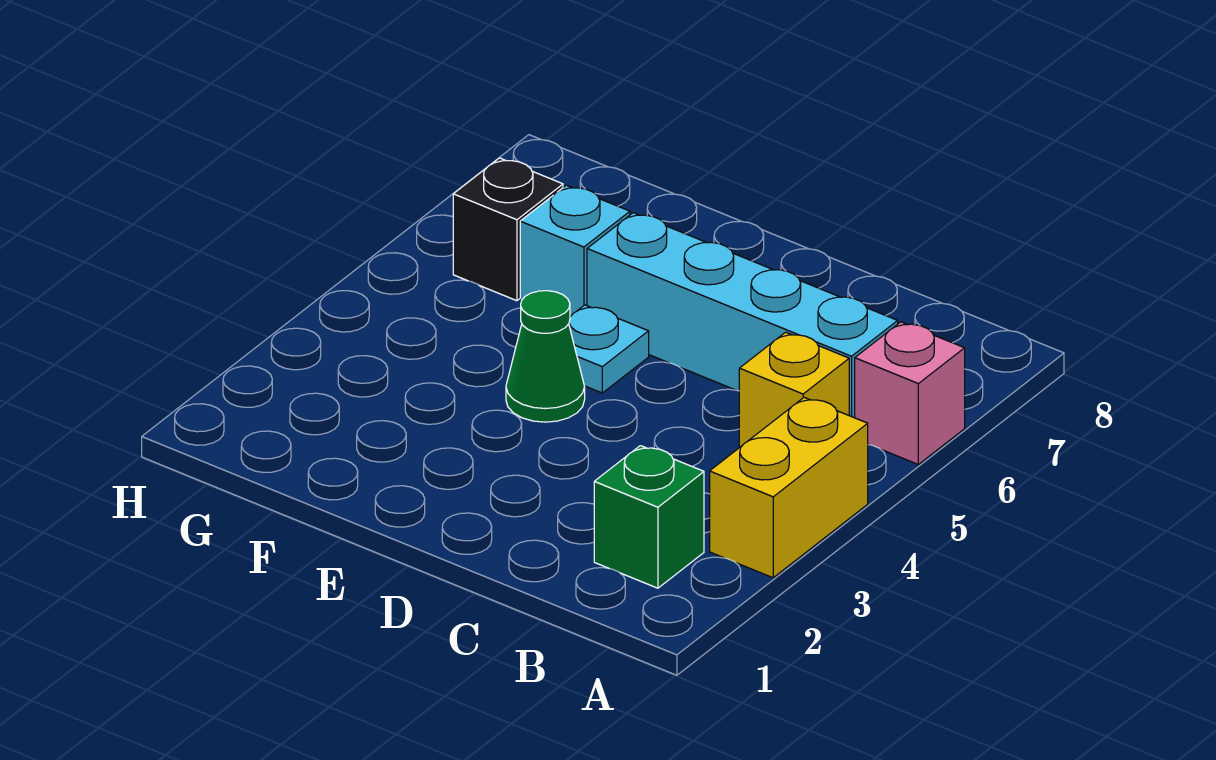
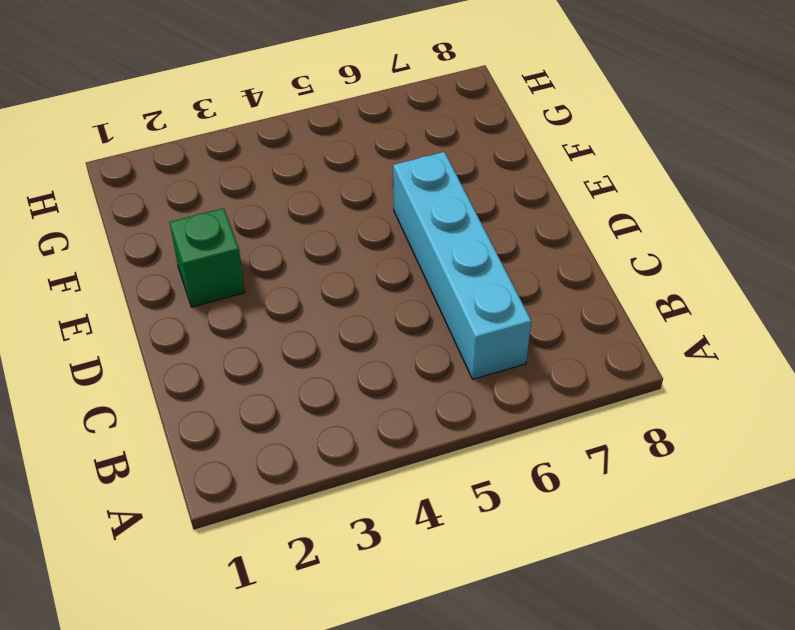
green brick E2 level 1 -> green brick B2 level 1
none -> yellow brick A3:A4 level 1
none -> pink brick A6 level 1

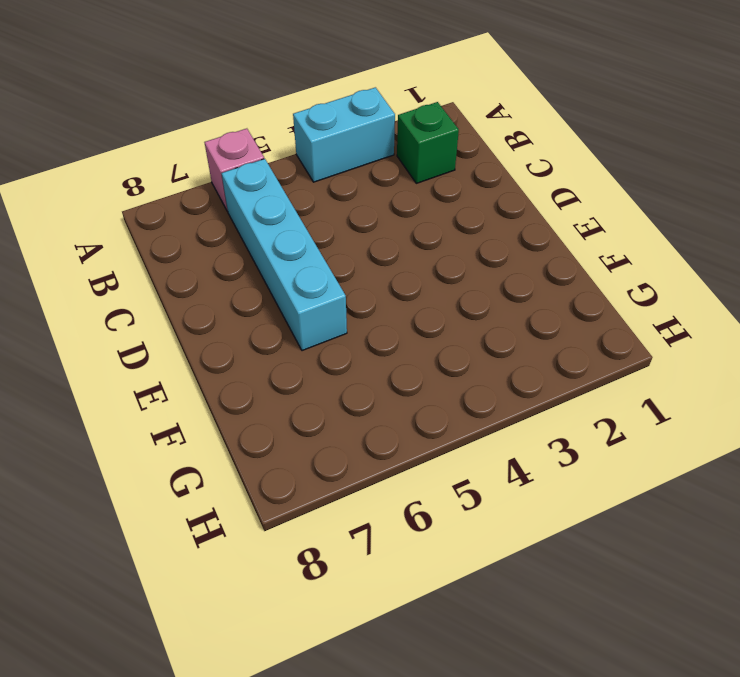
cyan brick A3:A4 level 1 -> yellow brick A3:A4 level 1
none -> yellow brick B5 level 1
none -> green cone E4 level 1

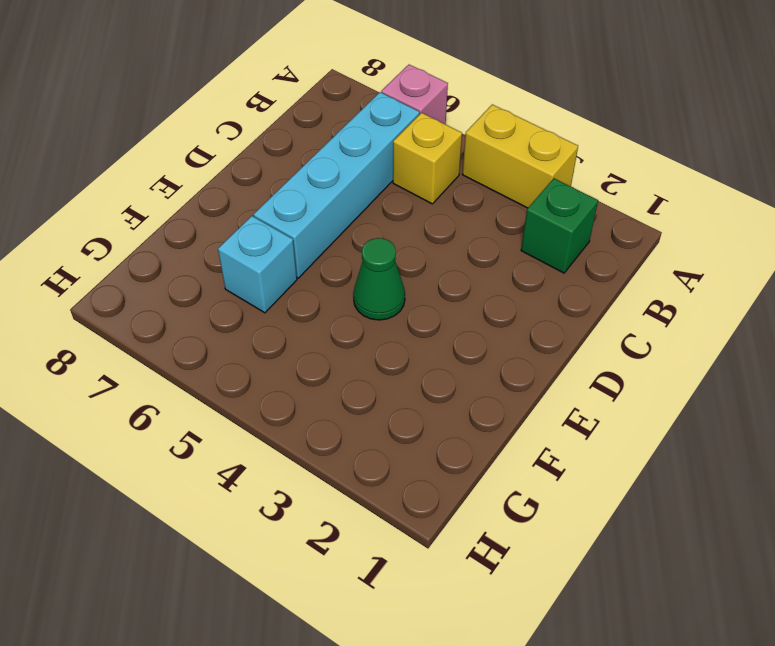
none -> cyan plate E5 level 1
none -> black brick G6 level 1

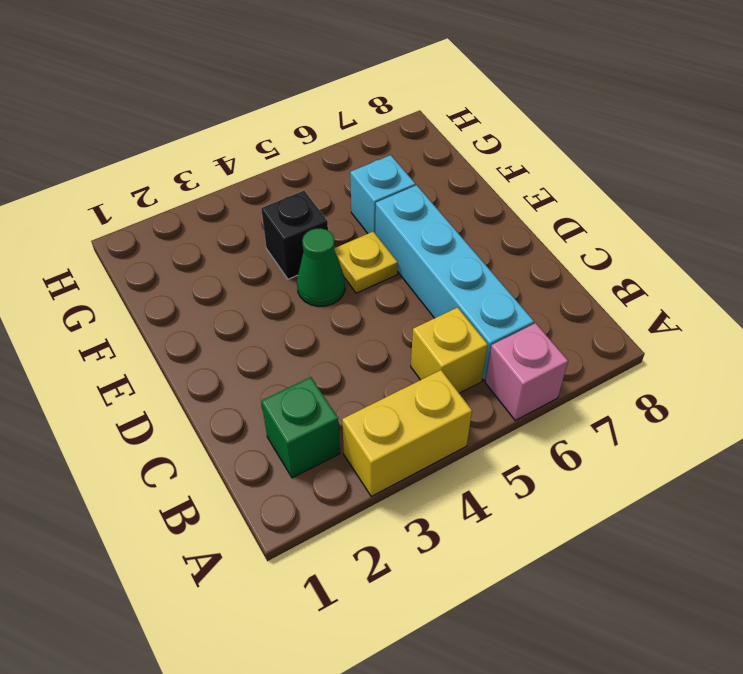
yellow plate E5 level 1 -> cyan plate E5 level 1
black brick F4 level 1 -> black brick G6 level 1

